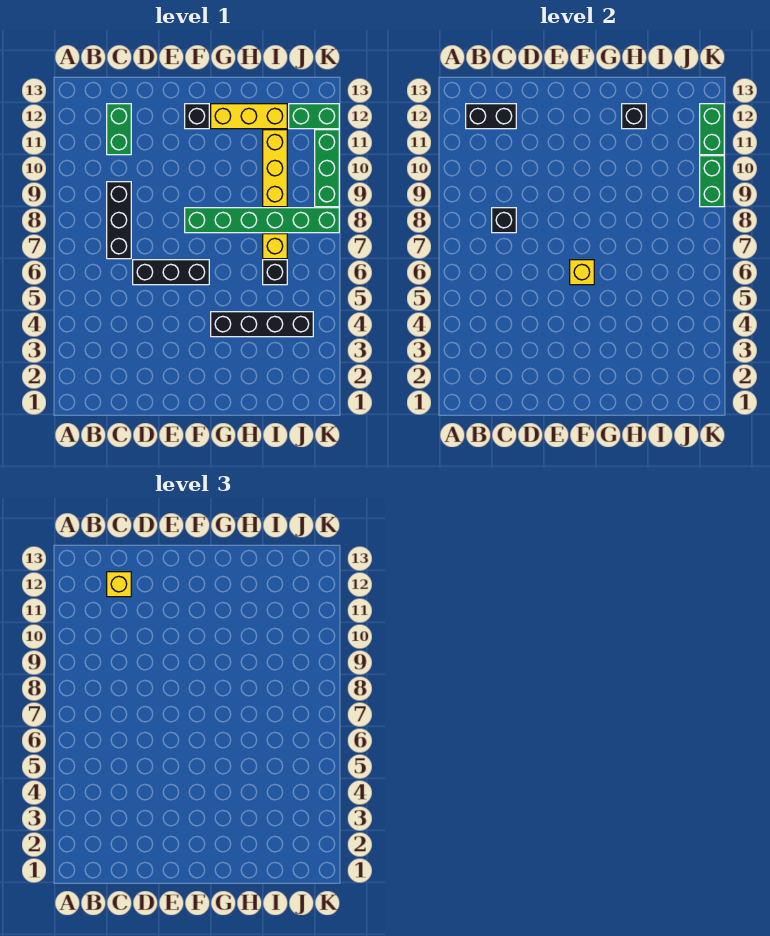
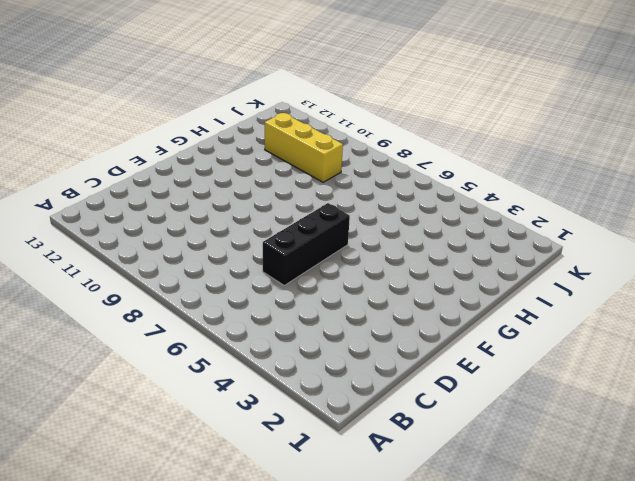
none -> black brick C7:C9 level 1
none -> green brick C11:C12 level 1
none -> green brick F8:K8 level 1

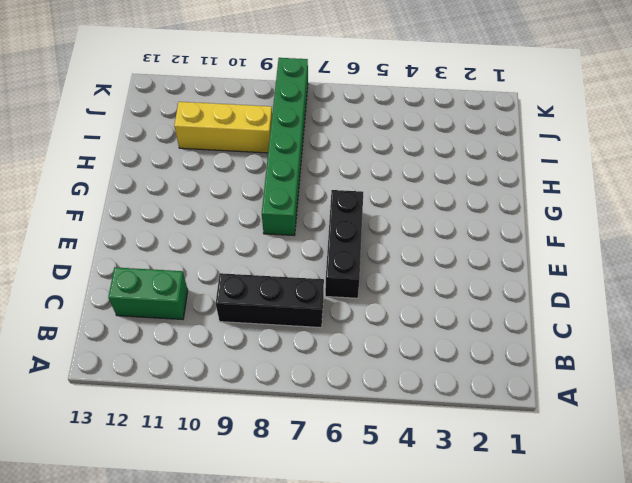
none -> black brick F12 level 1
none -> black brick G4:J4 level 1
none -> yellow brick G12:I12 level 1

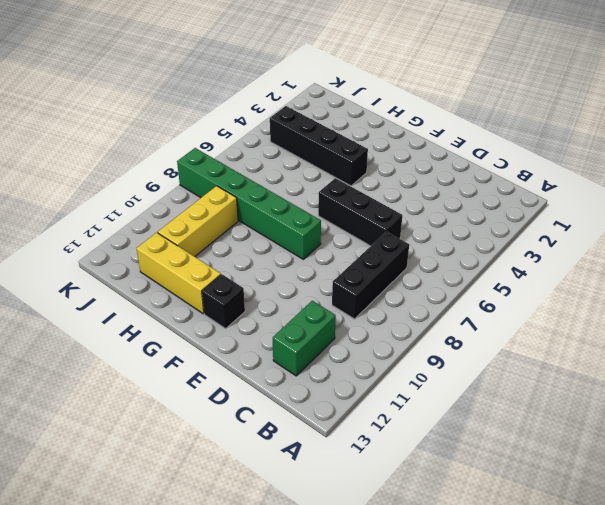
none -> black brick I6 level 1
none -> yellow brick I7 level 1
none -> green brick J12:K12 level 1

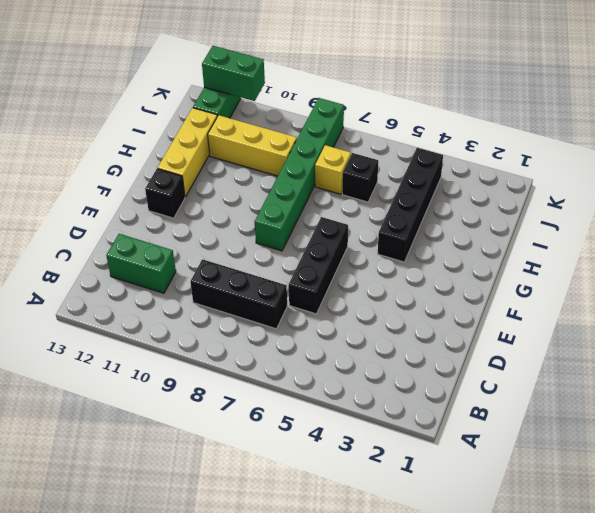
none -> green brick K9:K11 level 1
none -> black brick B12:C12 level 2
none -> black brick C8 level 2

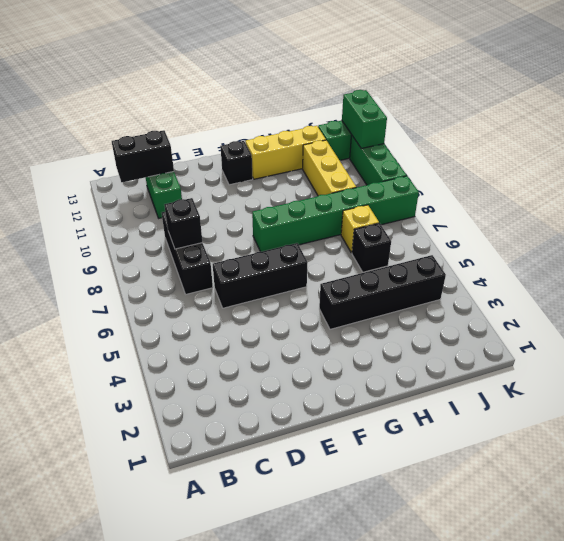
none -> yellow brick F6 level 2
none -> black brick H12 level 2
none -> green brick K9:K10 level 2

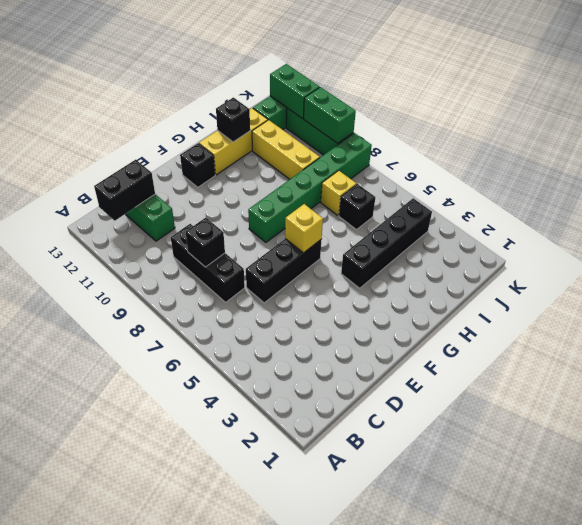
none -> yellow brick C12 level 3

